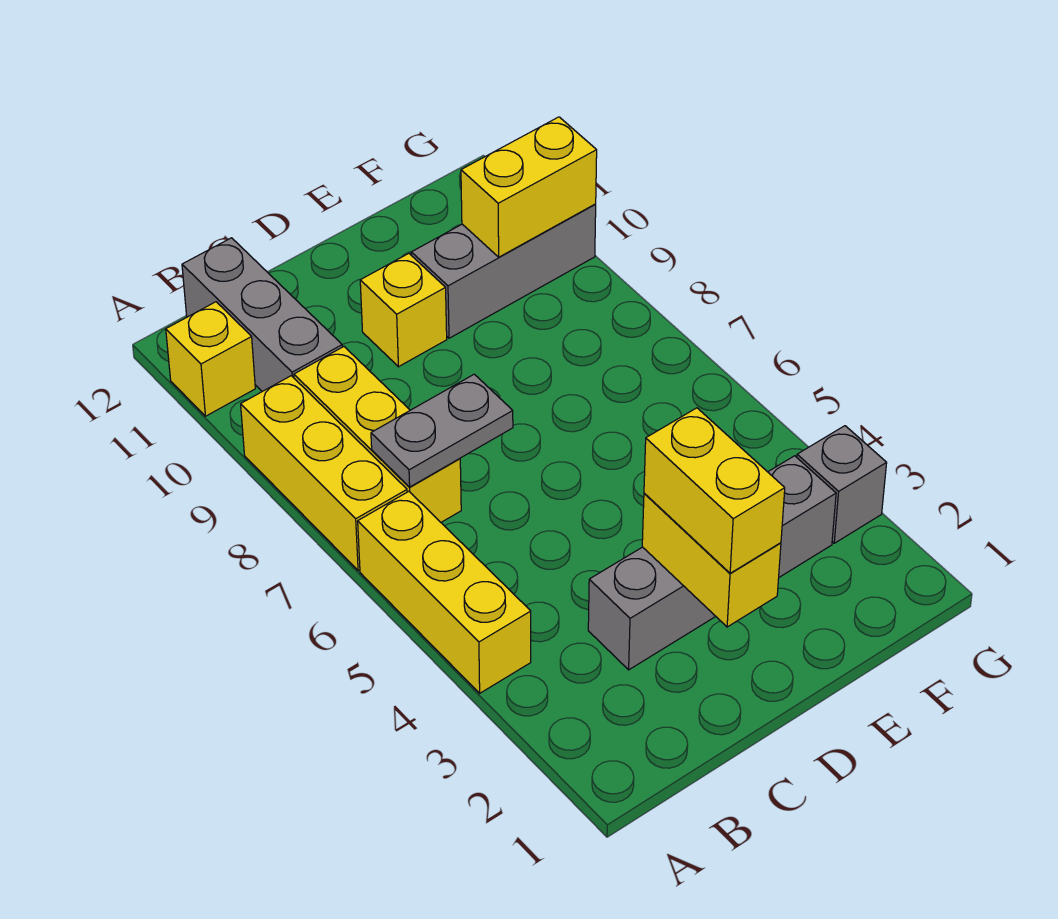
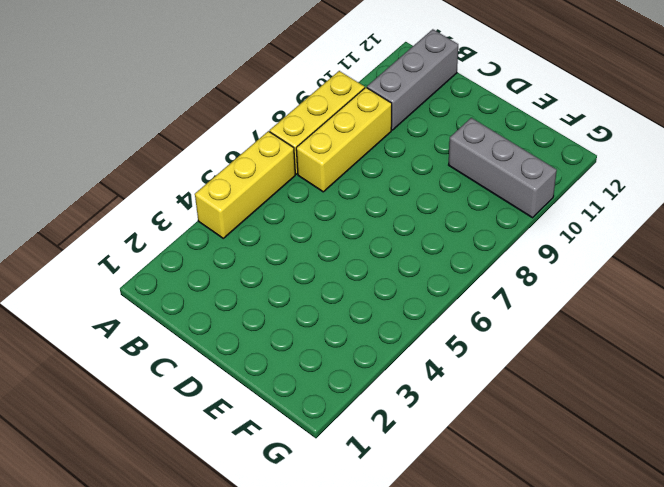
none -> yellow brick A11 level 1
none -> grey brick C3:F3 level 1
none -> yellow brick D10 level 1

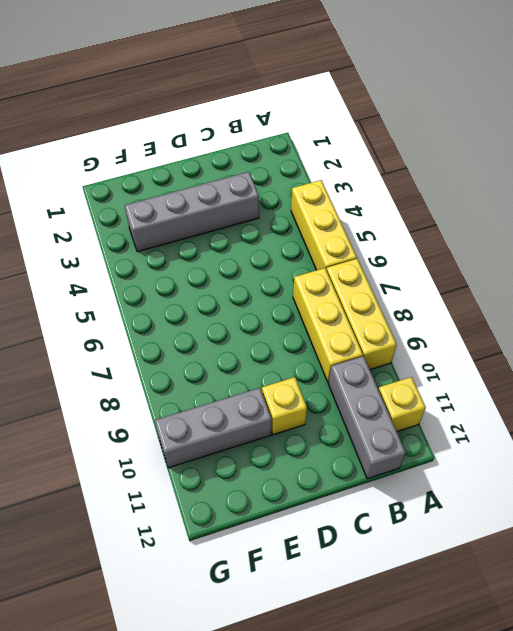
none -> grey brick G3 level 1
none -> grey plate B7:C7 level 2
none -> yellow brick D2:D3 level 2

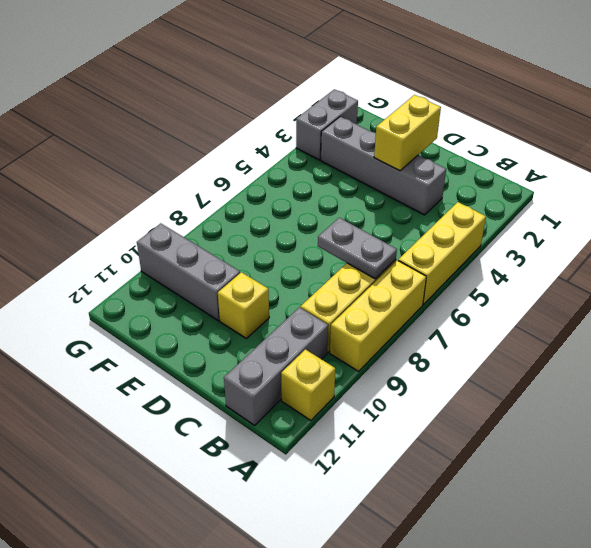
grey brick G2:G3 level 1 -> grey brick G3 level 1
none -> yellow brick F10:G10 level 2
none -> yellow brick D2:D3 level 3

